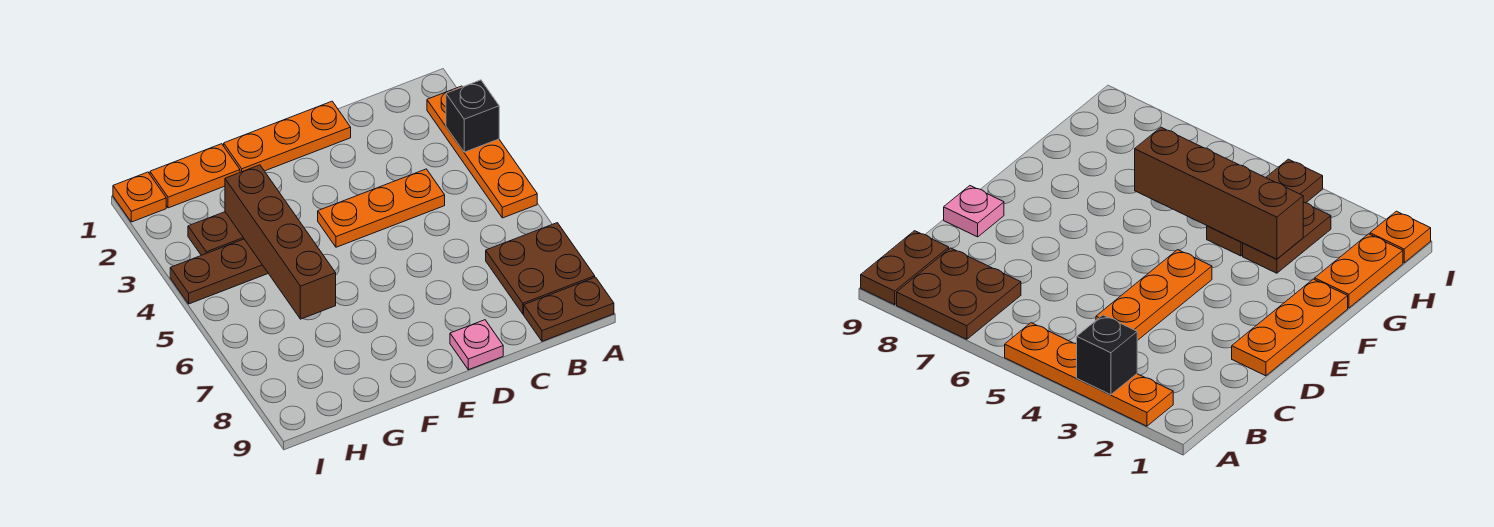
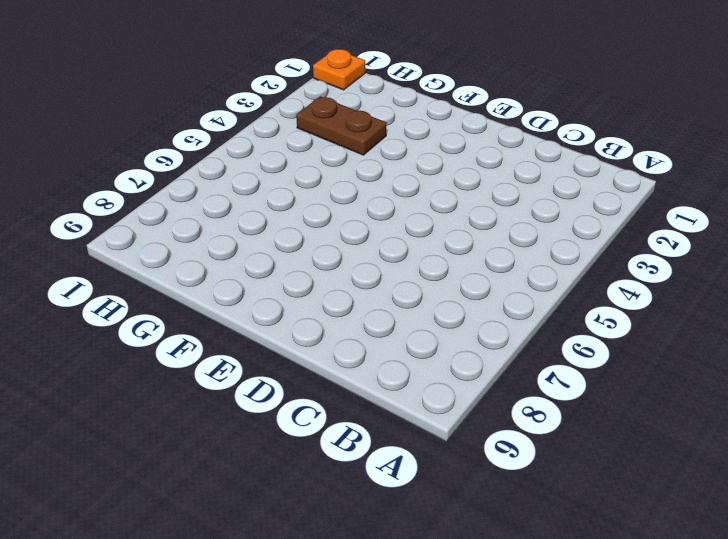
none -> orange plate A2:A5 level 1
none -> brown plate A7:B8 level 1
none -> brown plate A9:B9 level 1

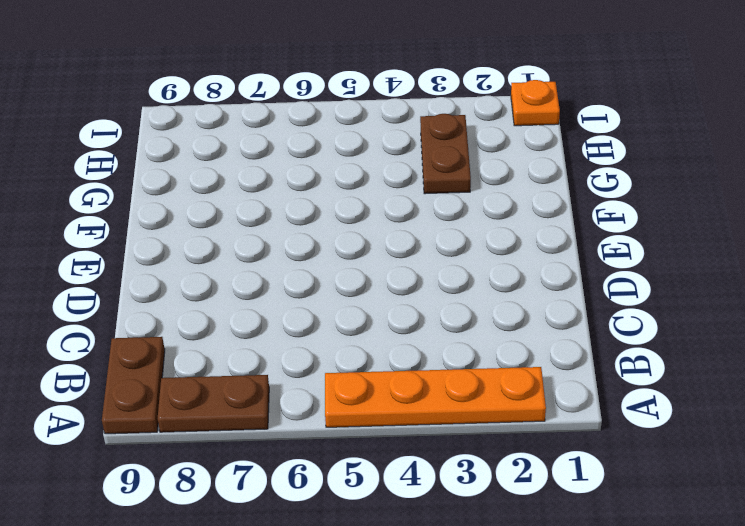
brown plate A7:A8 level 1 -> brown plate A7:B8 level 1
none -> orange plate C4:E4 level 1
none -> orange plate D1:F1 level 1
none -> pink plate D9 level 1

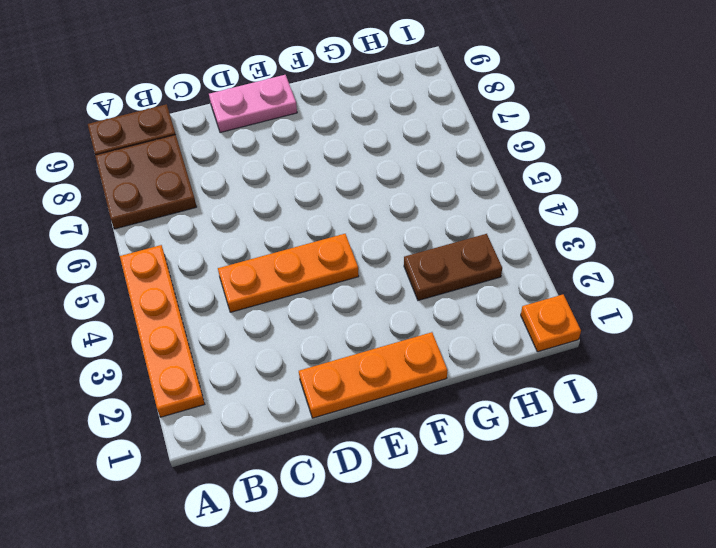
pink plate D9:E9 level 1 -> pink plate D9 level 1
none -> orange plate G1:H1 level 1
none -> brown plate G4:I4 level 1
none -> black brick A3 level 2

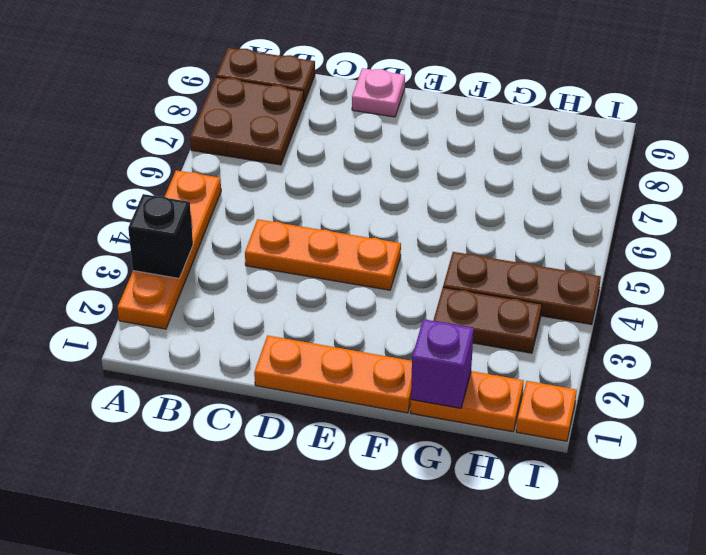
purple brick G1 level 2 -> none
none -> brown brick G3:G6 level 2

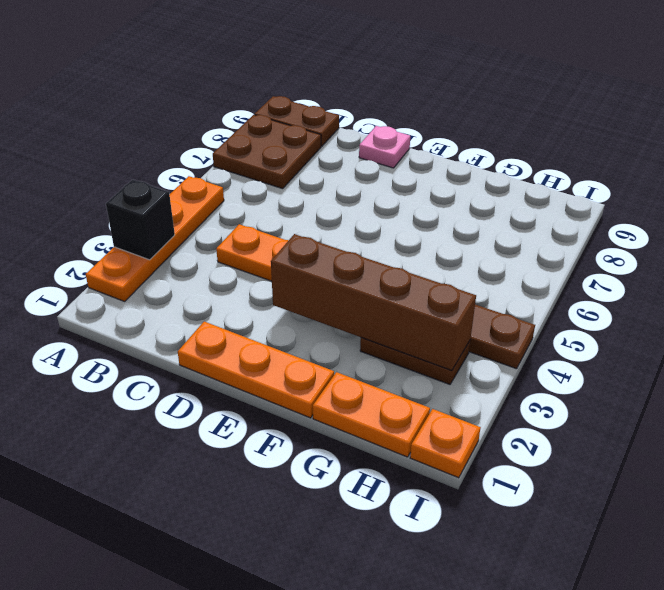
brown brick E3:H3 level 2 -> brown brick G3:G6 level 2

